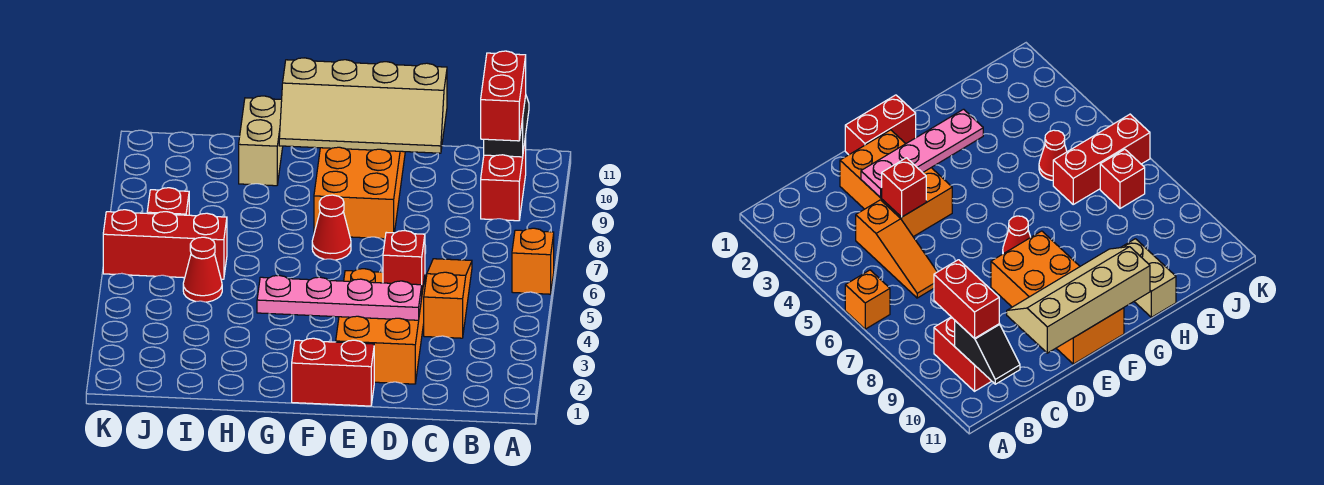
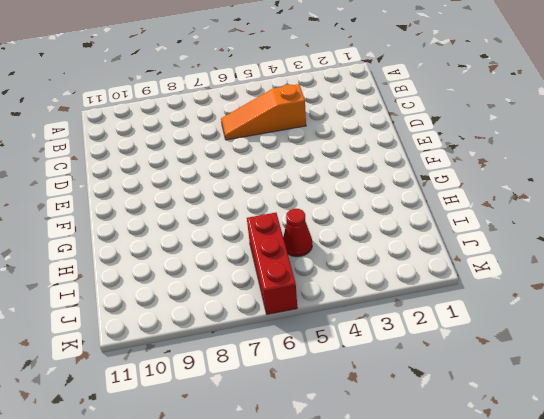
none -> orange brick A6 level 1
none -> red brick B9:B10 level 1
none -> orange brick D2:E4 level 1

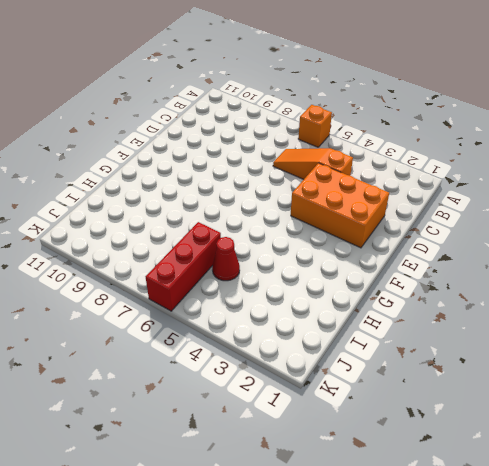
none -> red brick B9:B10 level 1
none -> red brick E1:F1 level 1
none -> orange brick E8:F11 level 1

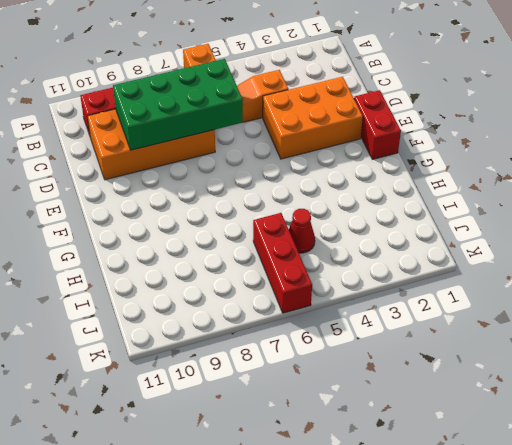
green brick C6:D9 level 2 -> none
orange brick C7:D10 level 1 -> orange brick E8:F11 level 1
none -> red cone F7 level 1
none -> tan brick H10:H11 level 1
none -> red brick J7 level 1

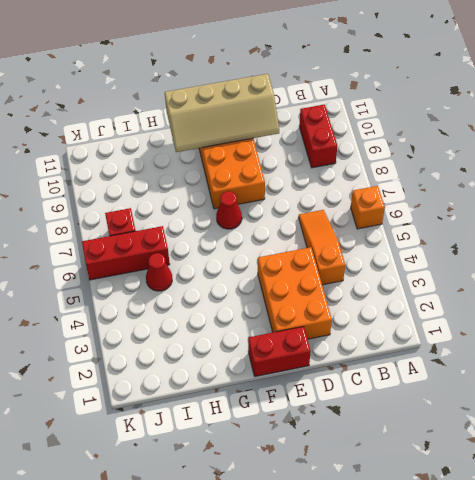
none -> tan brick H10:H11 level 1
none -> black slope B10:B11 level 2 top 10
none -> pink plate D3:G3 level 2

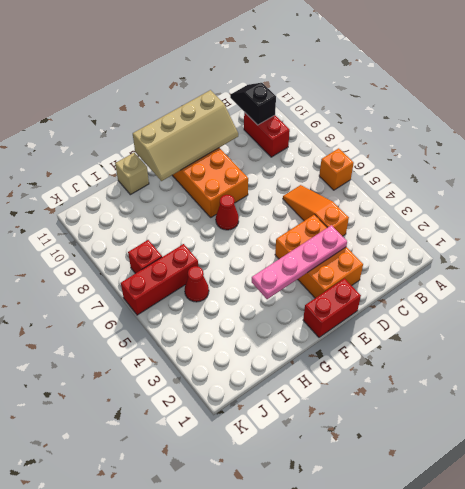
tan brick H11 level 1 -> tan brick H10:H11 level 1
none -> red brick D4 level 2
none -> red brick B9:B10 level 3

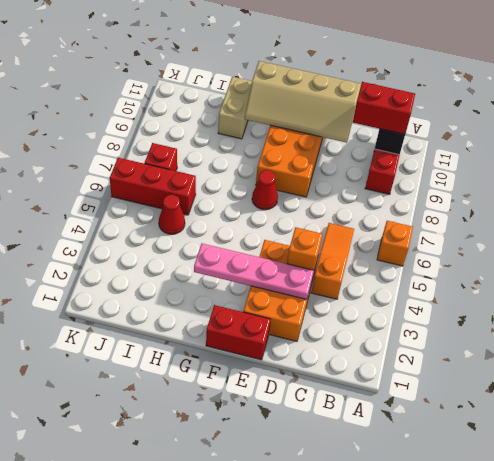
red brick B10:C10 level 3 -> red brick B9:B10 level 3
orange brick D4 level 2 -> red brick D4 level 2

